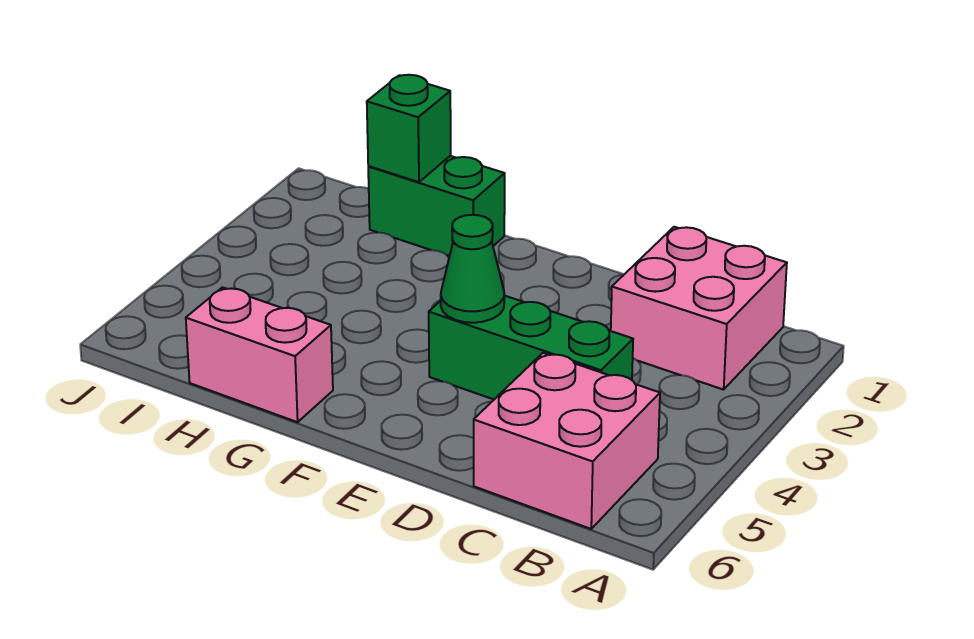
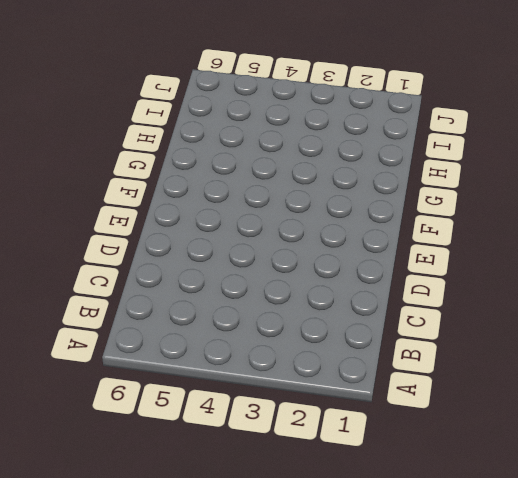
none -> pink brick B1:C2 level 1
none -> pink brick B5:C6 level 1

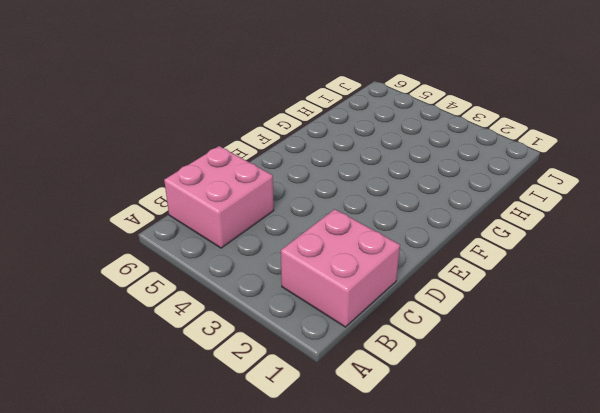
none -> green brick C4:E4 level 1
none -> green brick G1:H1 level 1

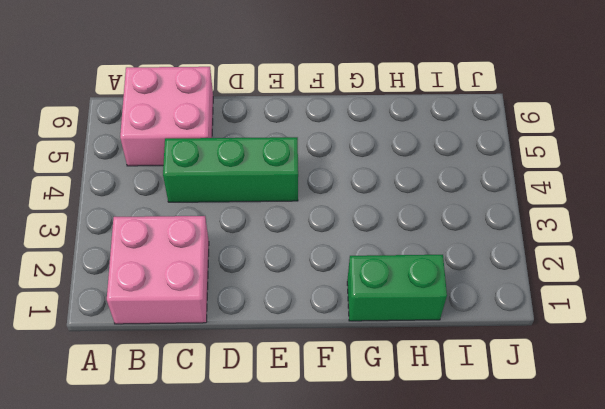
none -> pink brick G6:H6 level 1
none -> green cone E4 level 2

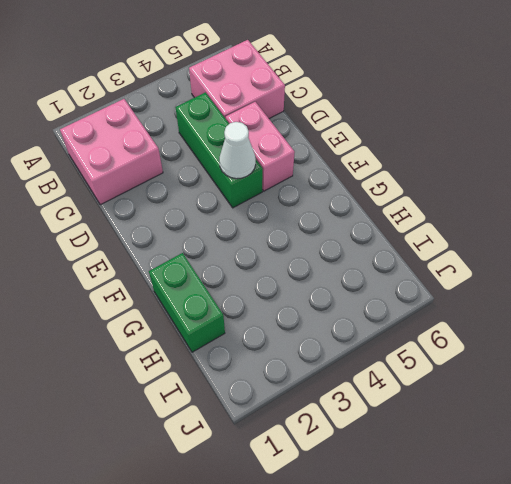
pink brick D5:E5 level 1 -> pink brick G6:H6 level 1
white cone E4 level 2 -> green cone E4 level 2
none -> green brick H1 level 2

